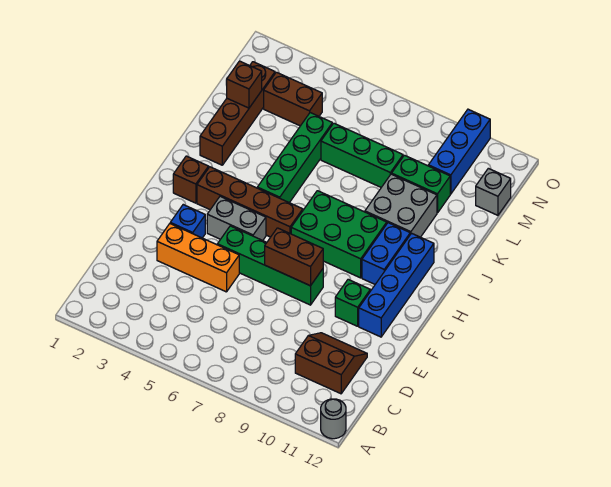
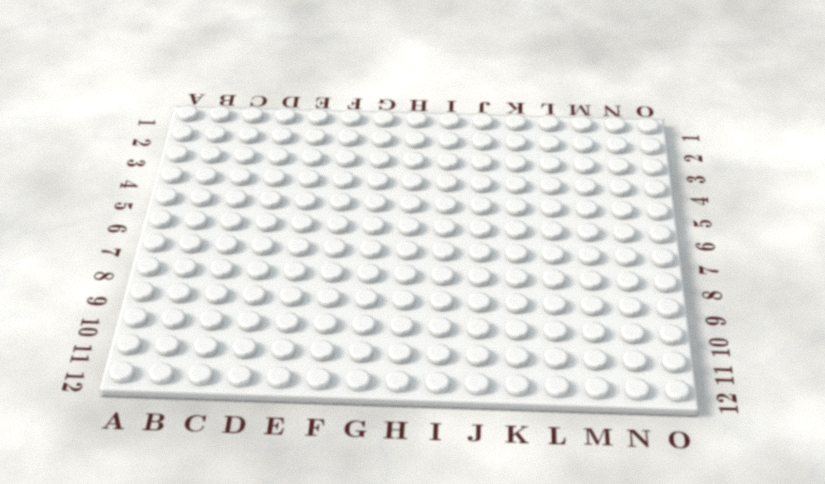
none -> grey round brick A12 level 1
none -> brown slope C10:D11 level 1 top C
none -> orange brick E3:E5 level 1

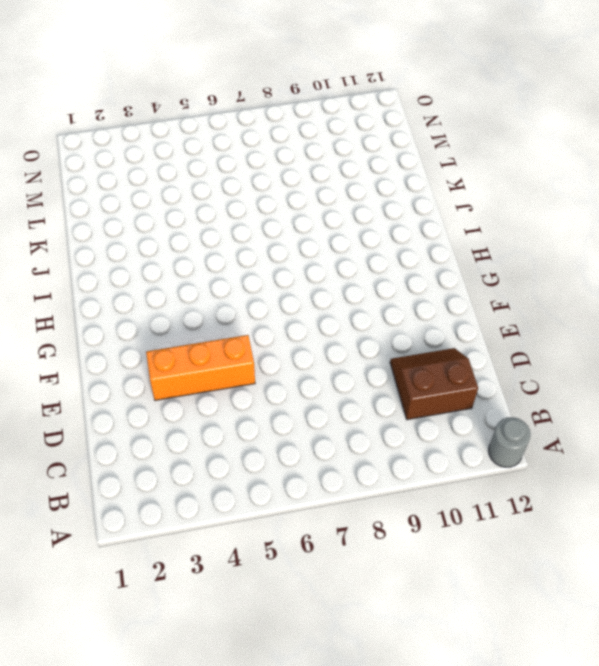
none -> blue brick F3 level 1
none -> green brick F5:F8 level 1
none -> green brick F10 level 1

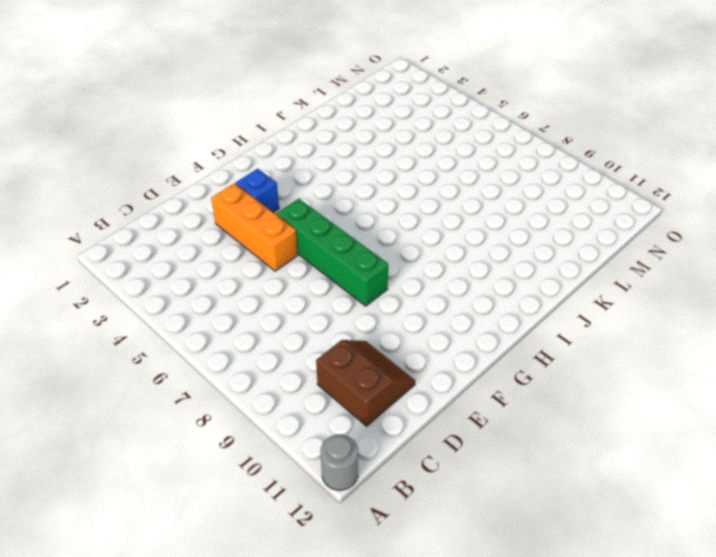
none -> green brick F10 level 1
none -> blue brick F11:I11 level 1
none -> grey brick G4:G5 level 1

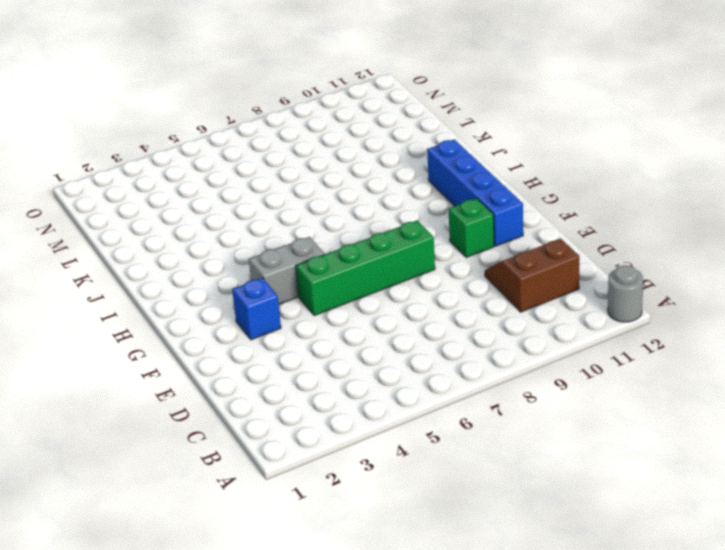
none -> orange brick E3:E5 level 1
none -> brown brick H2 level 1
none -> brown brick H3:H6 level 1

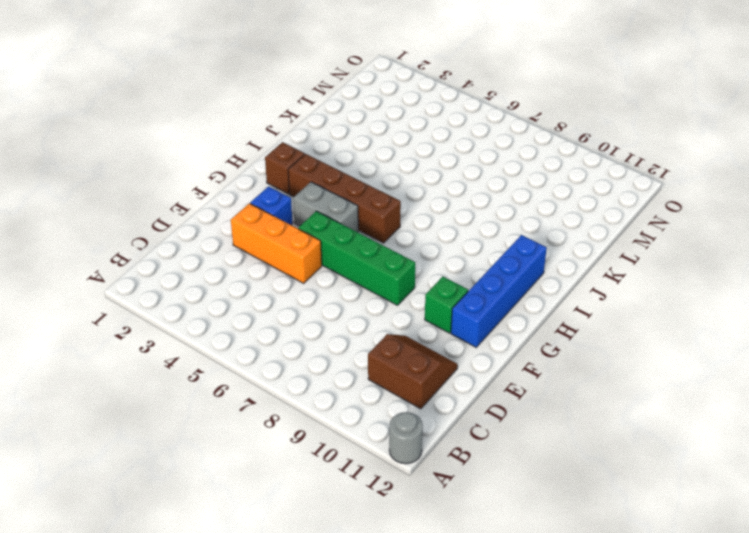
none -> green brick H7:I9 level 1
none -> blue brick H10:I10 level 1
none -> green brick I5:L5 level 1

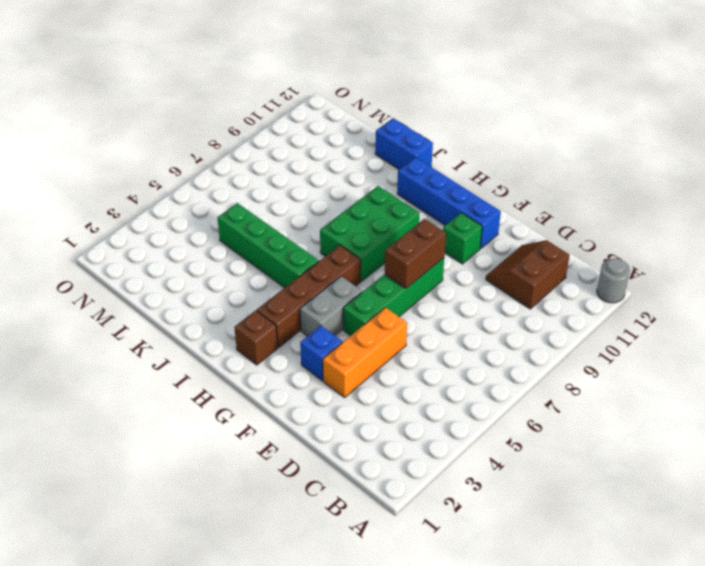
blue brick J12:K12 level 1 -> blue brick H10:I10 level 1
none -> brown brick J2:M2 level 1
none -> grey brick J9:K10 level 1
none -> green brick L6:L8 level 1

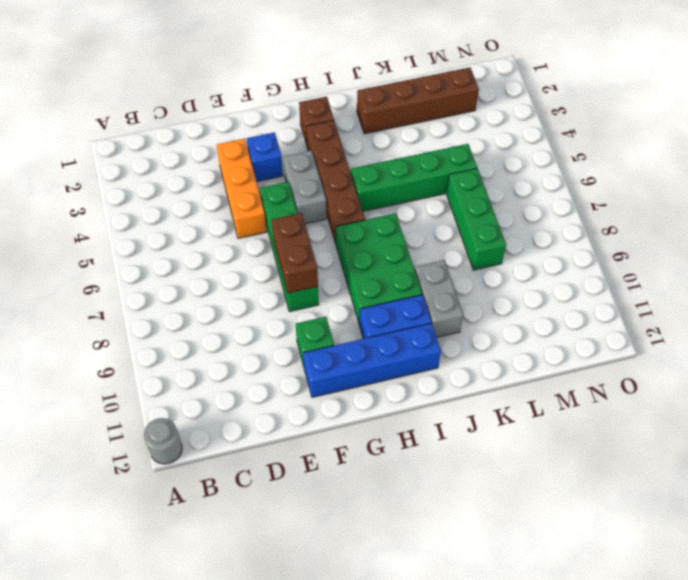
grey brick J9:J10 level 1 -> grey brick J9:K10 level 1
none -> brown slope C10:D11 level 1 top C
none -> green brick L9:L10 level 1
none -> brown brick M3:M4 level 1

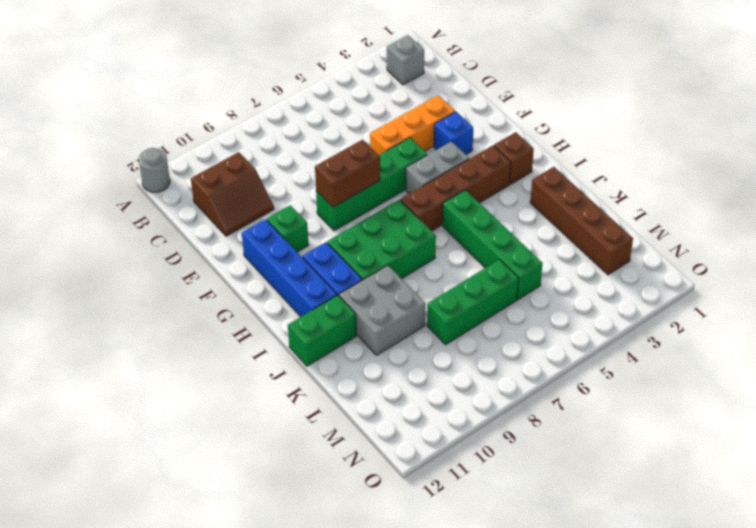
grey brick B2 level 1 -> grey brick M12 level 1
green brick J11:J12 level 1 -> green brick L9:L10 level 1
none -> brown brick M3:M4 level 1
none -> blue brick M10:O10 level 1
none -> brown brick L2 level 2

